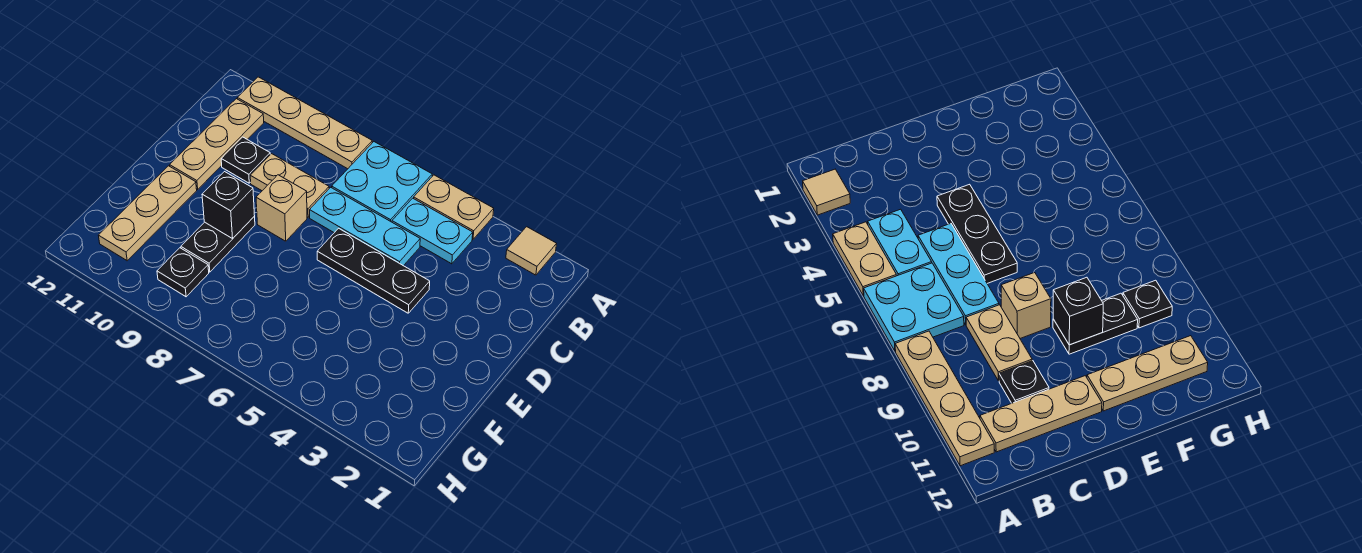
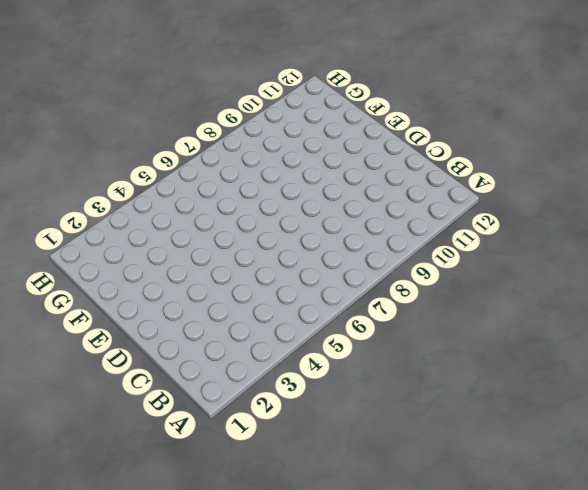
none -> tan tile A2 level 1
none -> tan plate A4:A5 level 1
none -> cyan plate A6:B7 level 1

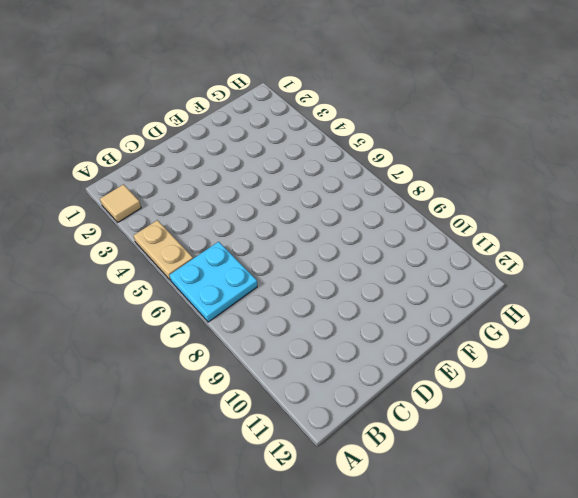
none -> tan plate A8:A11 level 1
none -> cyan plate B4:B5 level 1
none -> tan plate B11:D11 level 1

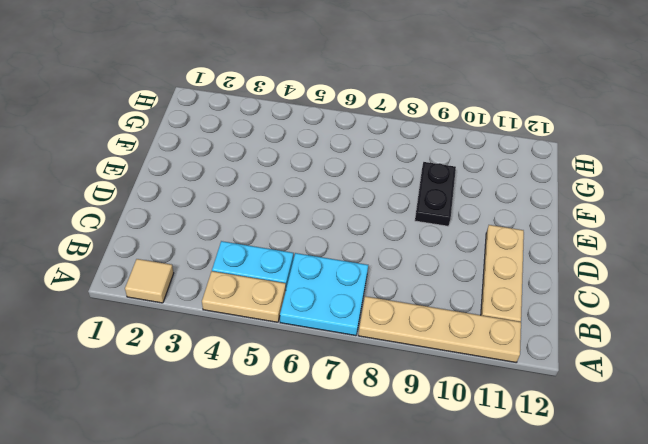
none -> cyan plate C5:C7 level 1
none -> tan plate C8:C9 level 1
none -> black plate C10 level 1

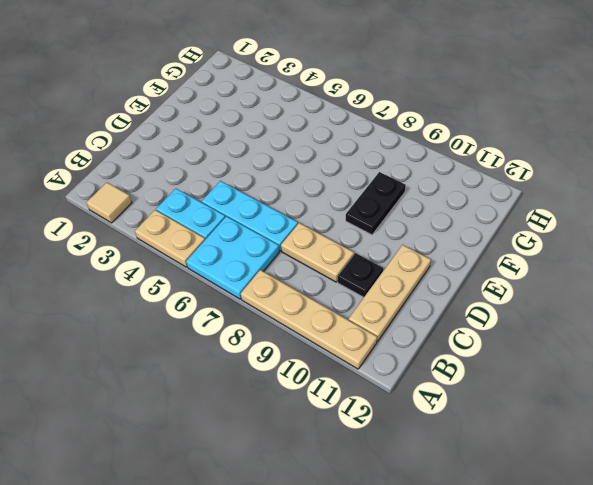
none -> black plate D4:D6 level 1
none -> tan brick D8 level 1
none -> tan plate E11:G11 level 1

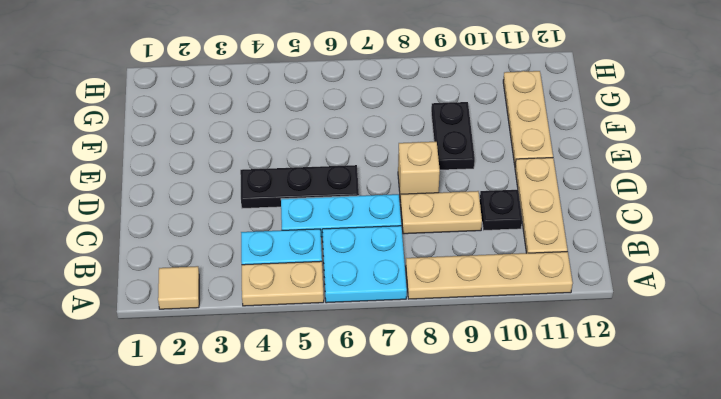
none -> black plate G9 level 1
none -> black brick E9 level 2

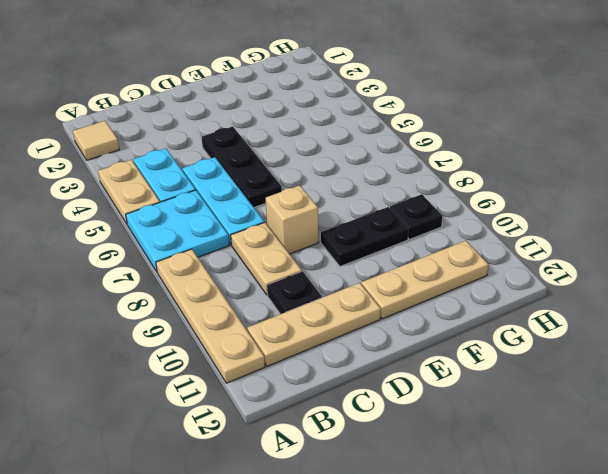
none -> black brick E9 level 2

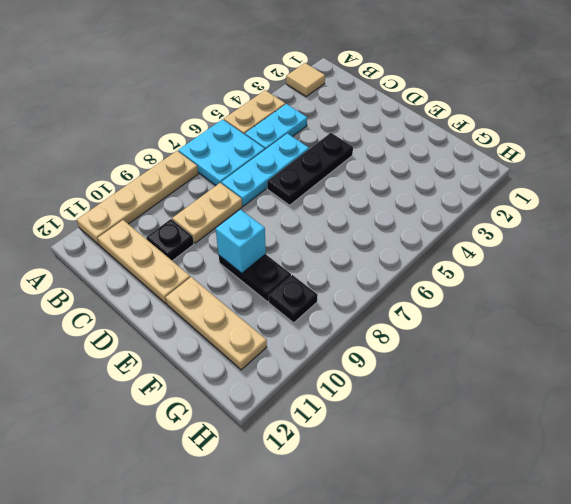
cyan brick E9 level 2 -> black brick E9 level 2
none -> tan brick D8 level 1

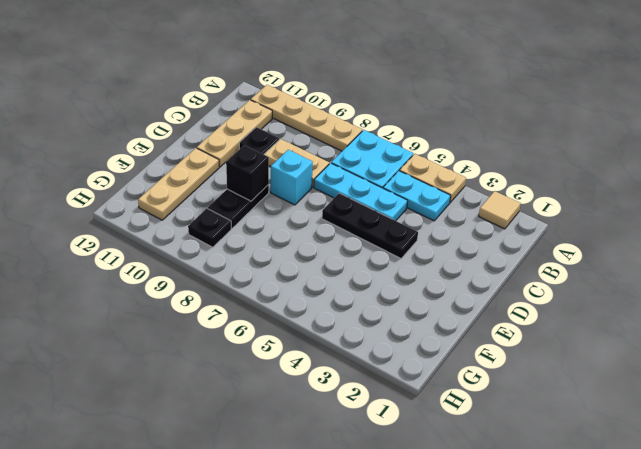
cyan brick D8 level 1 -> tan brick D8 level 1

